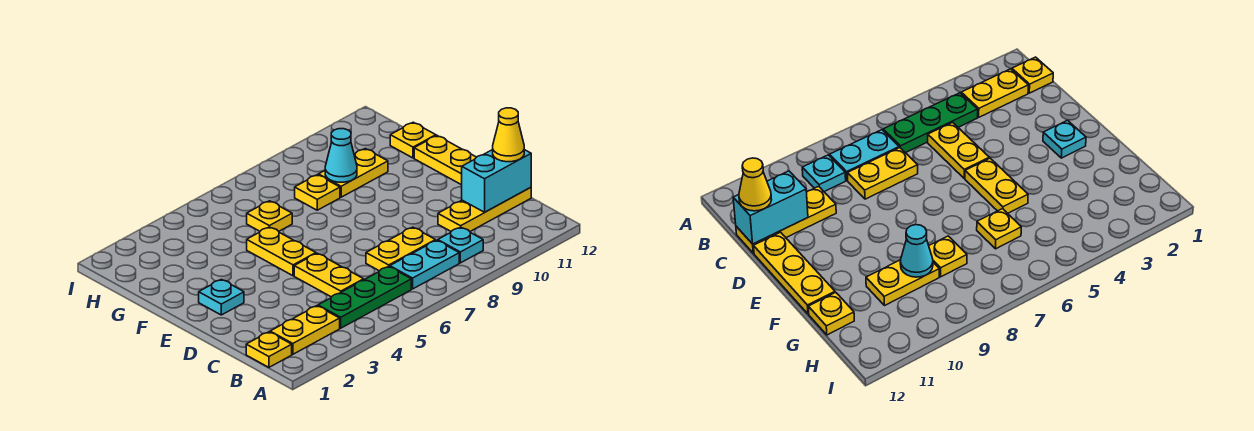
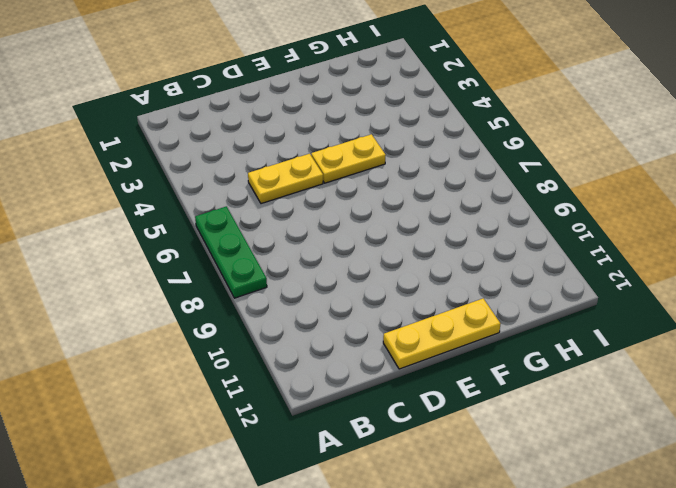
green plate A6:A8 level 1 -> green plate B4:B6 level 1
none -> yellow plate B1 level 1
none -> yellow plate B2:B3 level 1
none -> cyan plate B7:B8 level 1

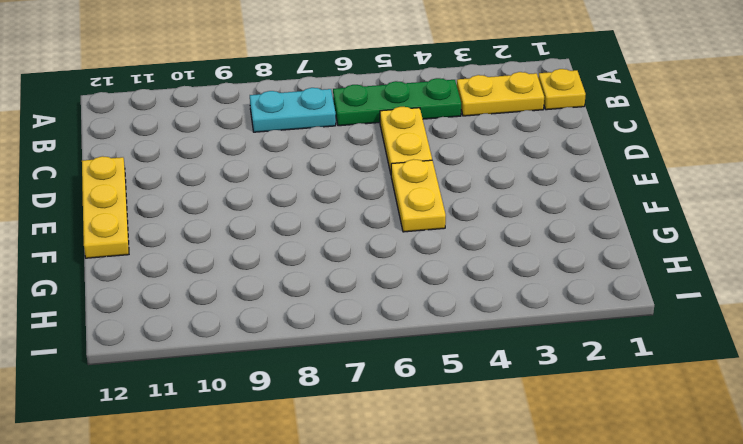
none -> cyan plate B9 level 1
none -> yellow plate C7:C8 level 1
none -> yellow plate C10:C12 level 1

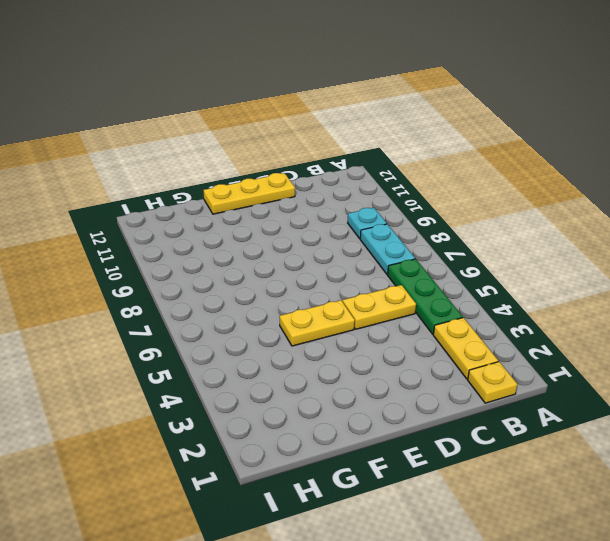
none -> yellow plate C7:C8 level 1
none -> yellow plate C10:C12 level 1
none -> cyan plate E2 level 1

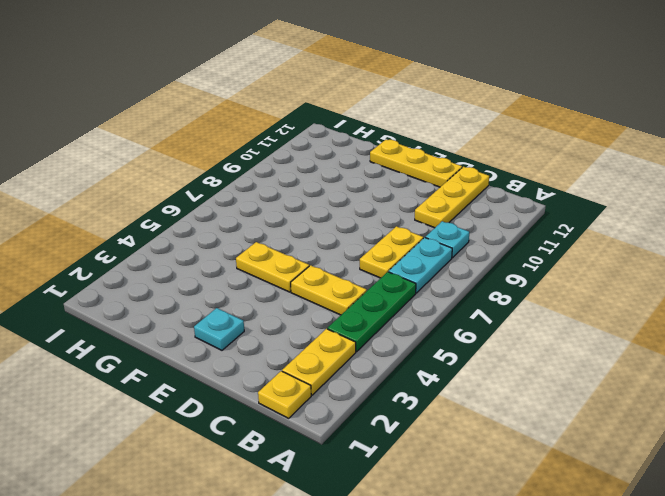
none -> yellow plate G6 level 1
none -> yellow plate G8 level 1
none -> yellow plate G9:G10 level 1

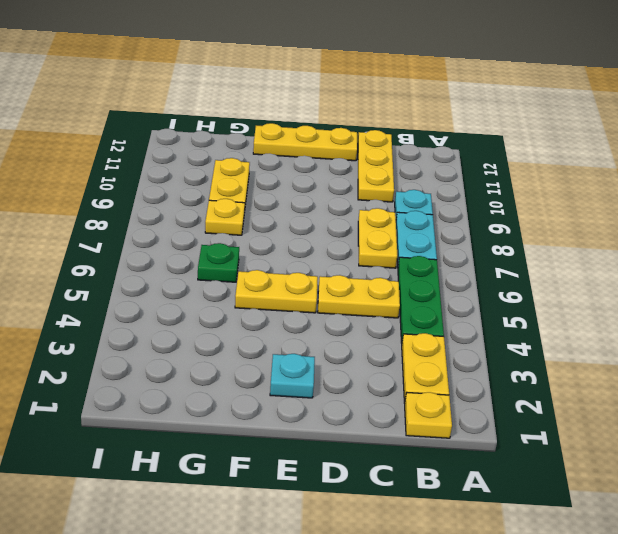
green plate G6 level 1 -> yellow plate G6 level 1
none -> yellow plate G12 level 1
none -> cyan brick C11:C12 level 2
none -> cyan cone G9 level 2

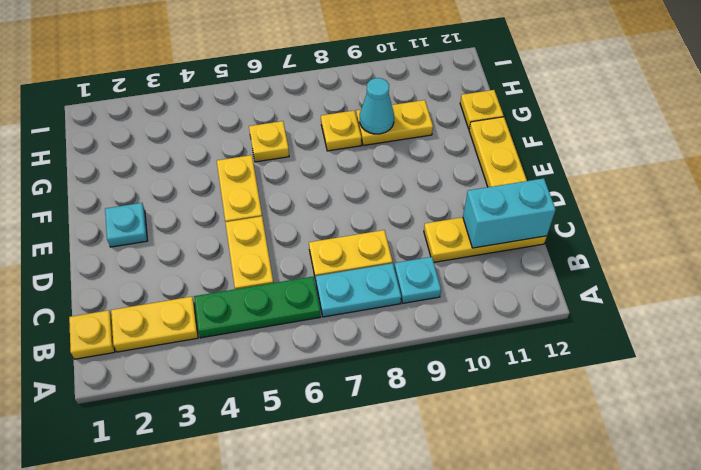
none -> yellow cone C12 level 3

